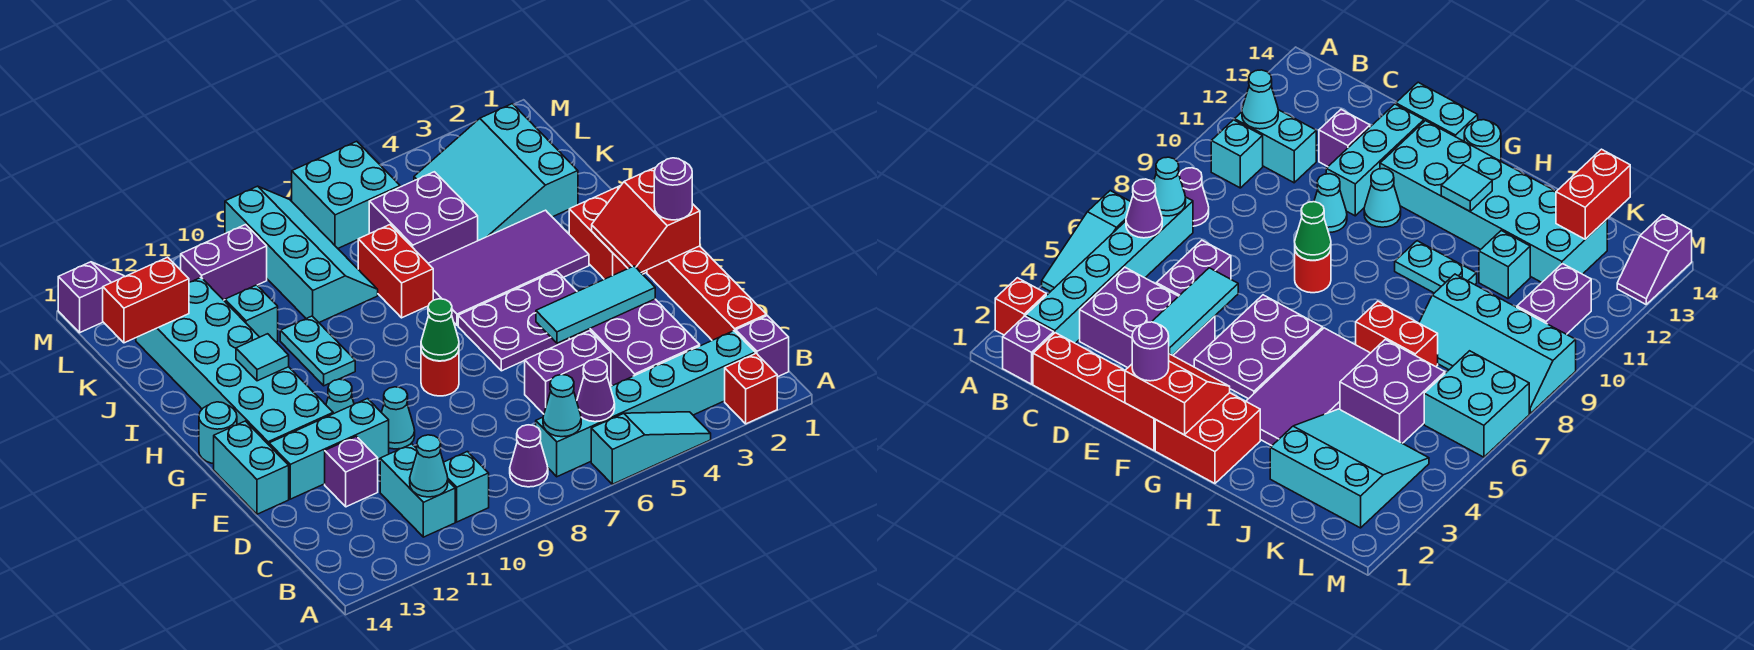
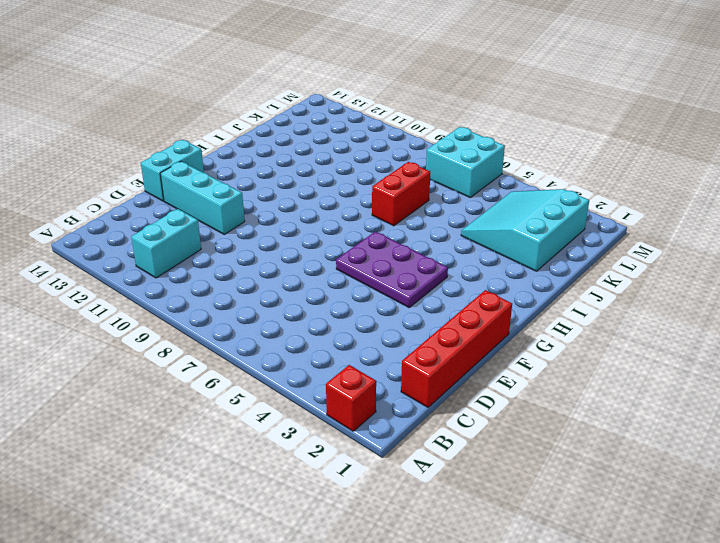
none -> cyan slope A4:A6 level 1 top 6
none -> purple brick B1 level 1
none -> cyan brick B2:B7 level 1
none -> purple cone B8 level 1

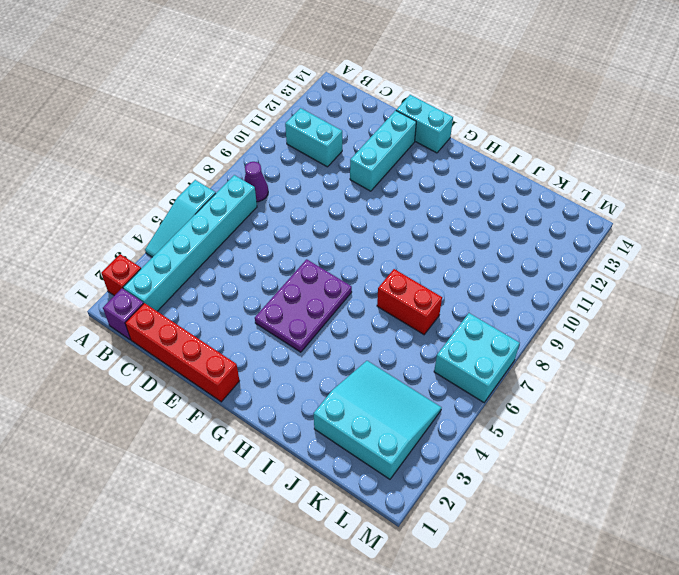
none -> cyan brick B10 level 1
none -> purple brick C3:E4 level 1
none -> purple brick D5:D6 level 1
none -> purple brick D12 level 1

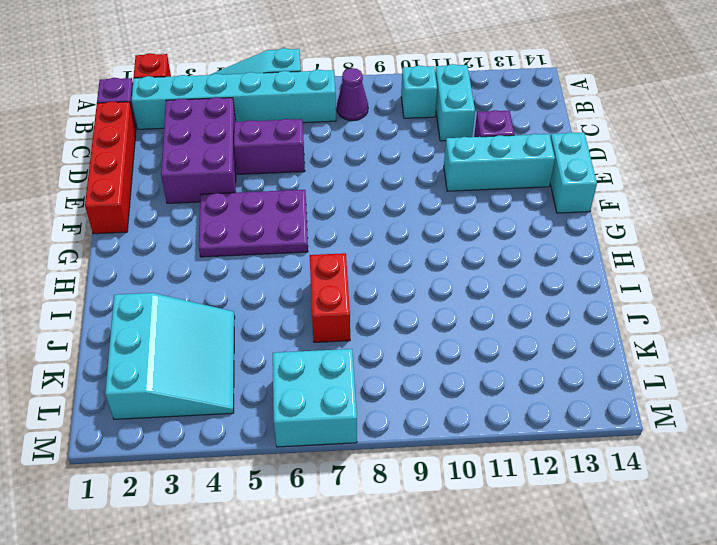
none -> cyan cone E10 level 1
none -> red round brick F8 level 1
none -> cyan cone F11 level 1
none -> cyan brick F12:K13 level 1

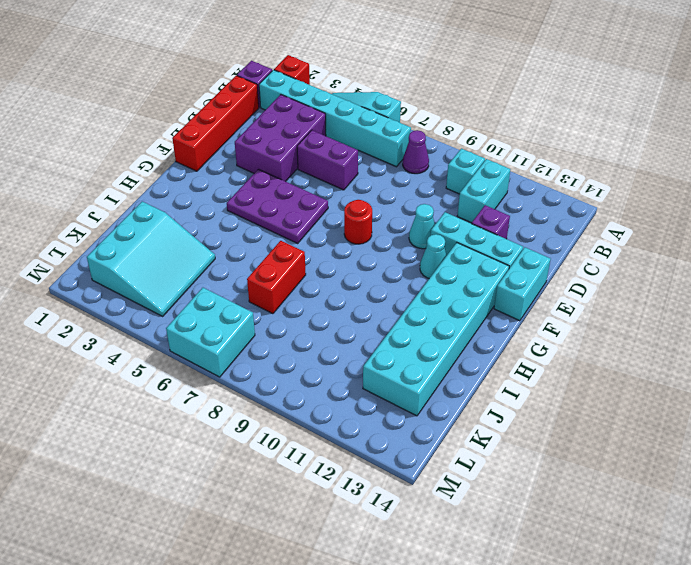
none -> red brick G1:H2 level 1
none -> cyan round brick G14 level 1
none -> purple tile H3:I6 level 1
none -> cyan plate H10:I10 level 1

